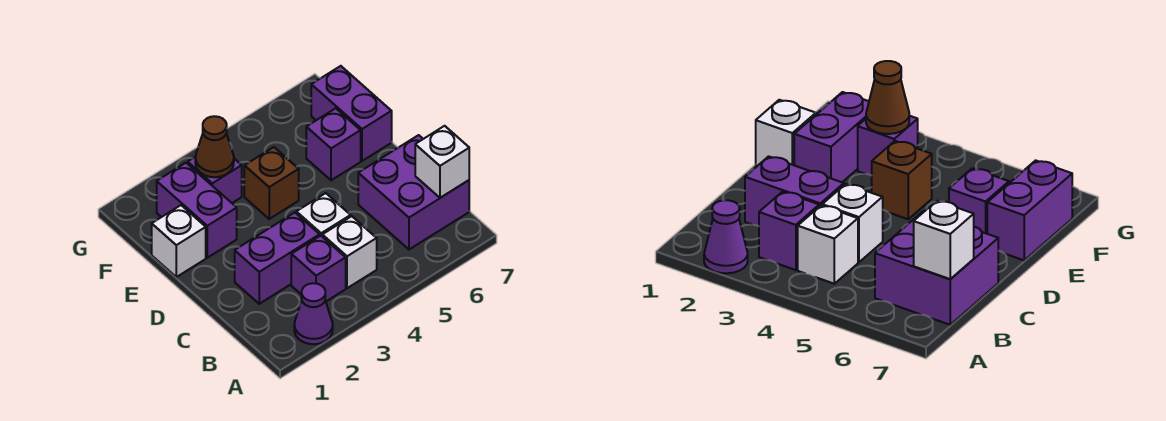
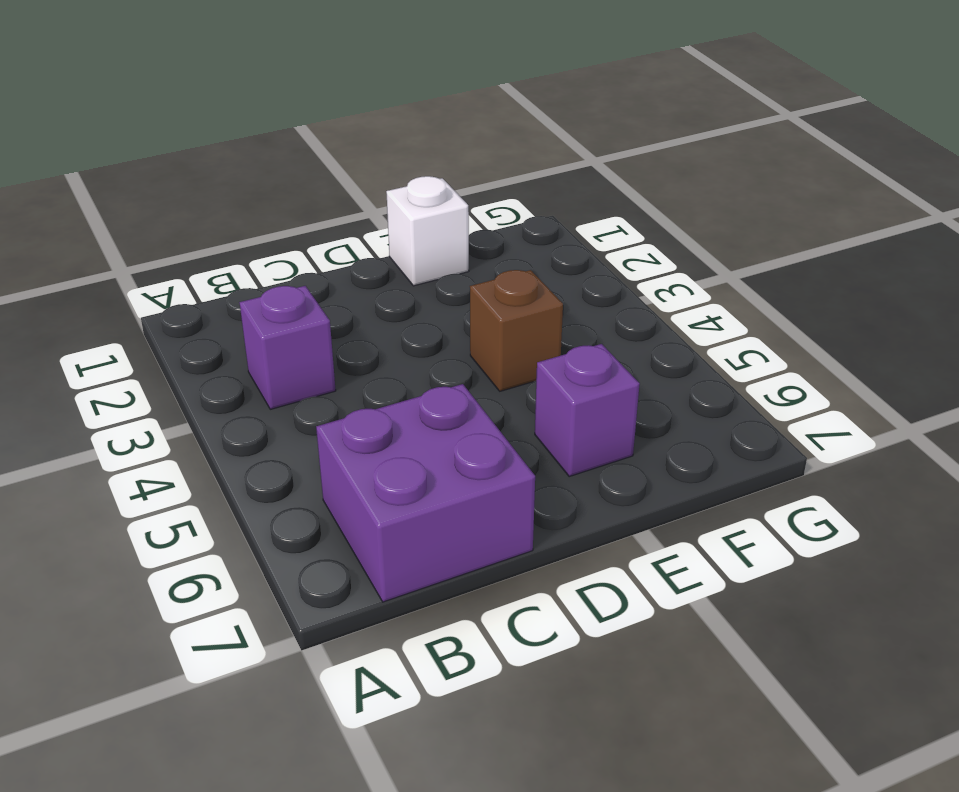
none -> purple cone A2 level 1
none -> white brick B4 level 1
none -> purple brick C2:C3 level 1

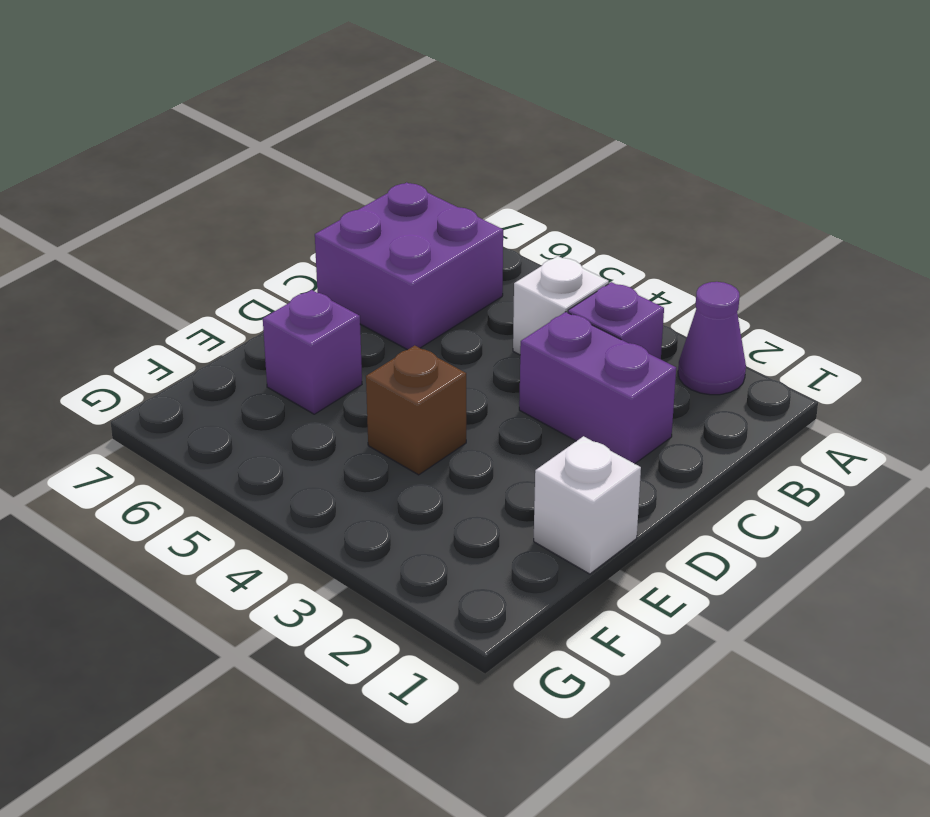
none -> white brick C4 level 1
none -> purple brick E2:F2 level 1
none -> purple brick E7:F7 level 1

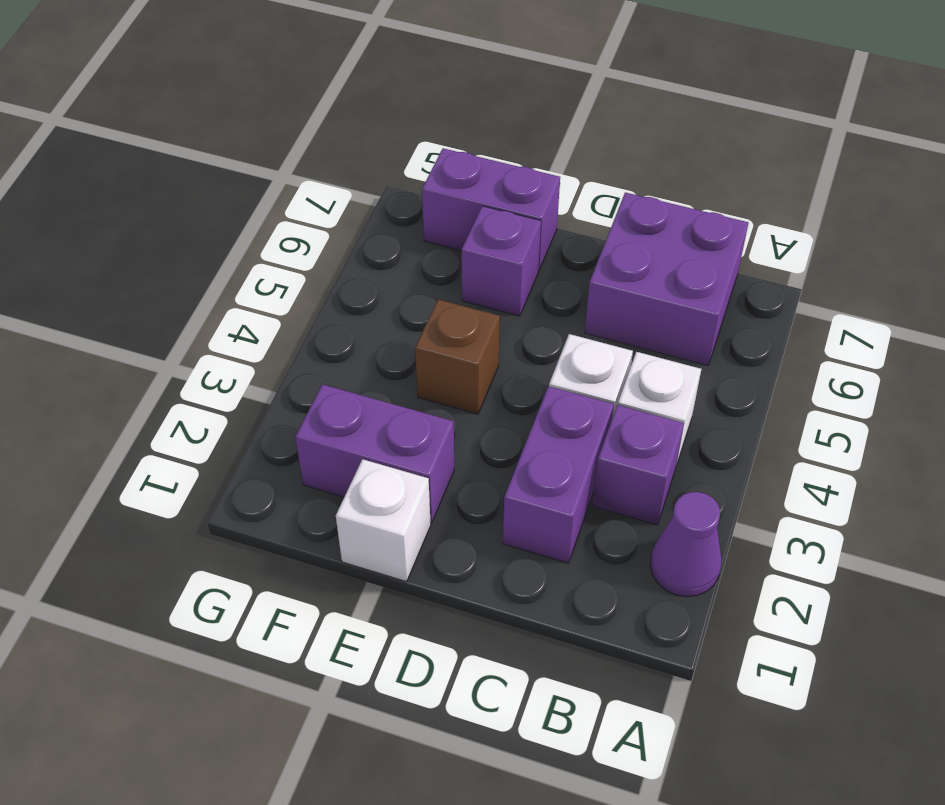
none -> purple brick F3 level 1
none -> white brick B7 level 2
none -> brown cone F3 level 2

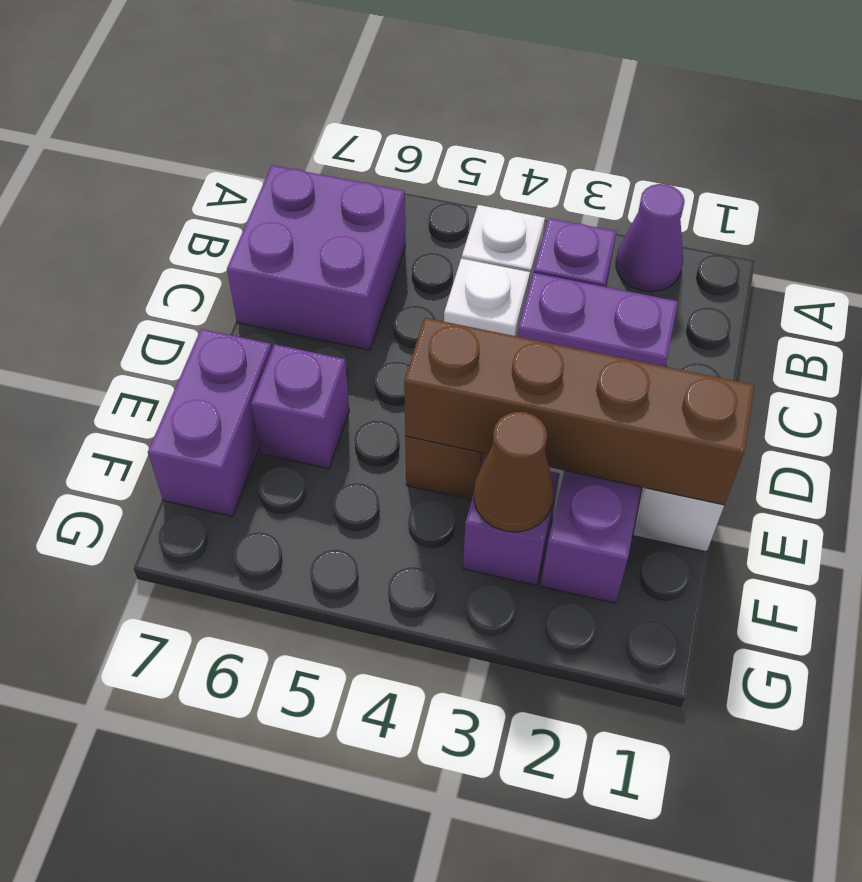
brown brick E1:E4 level 2 -> none
none -> white brick B7 level 2

